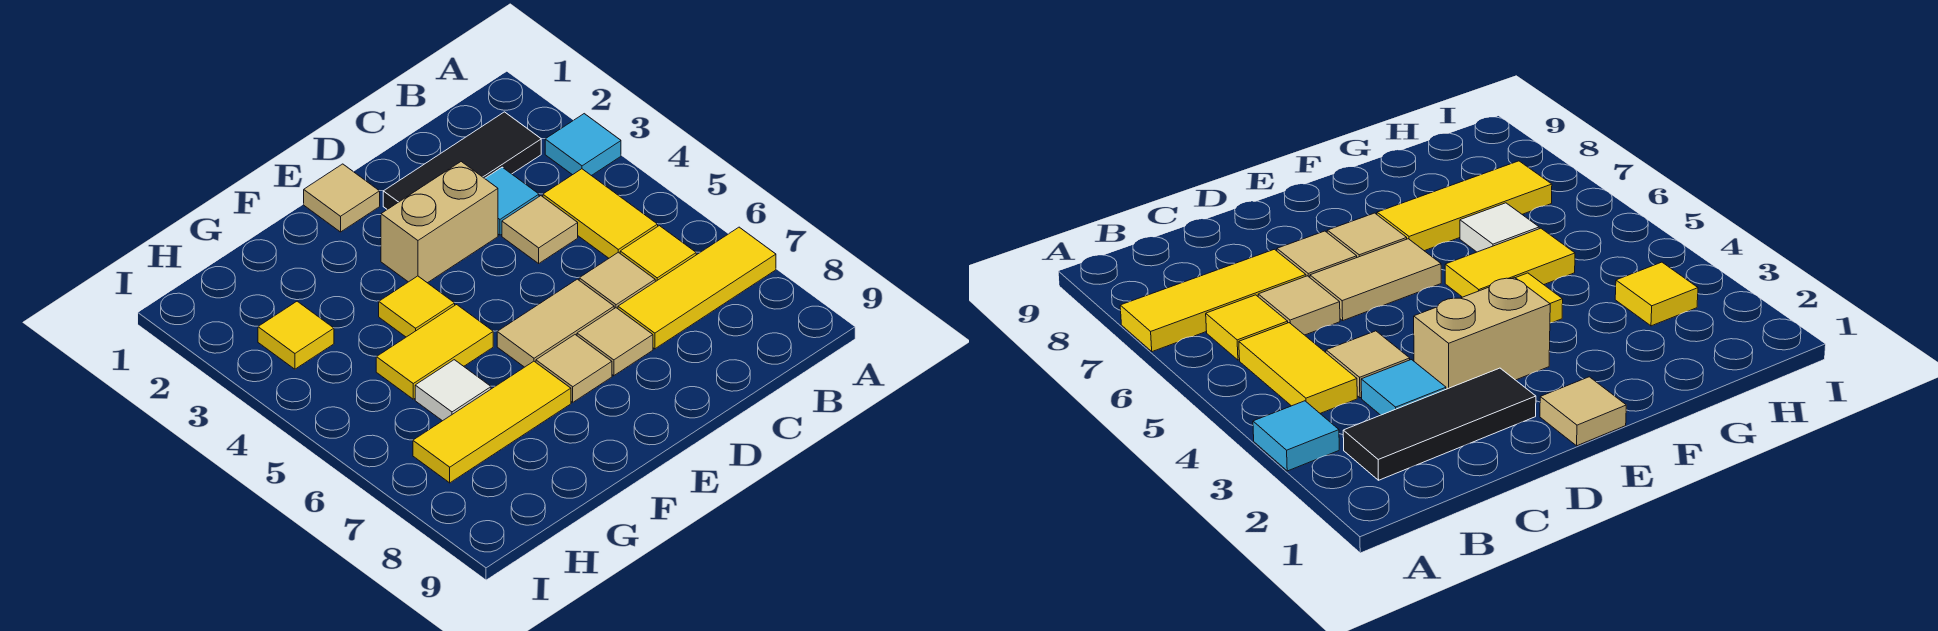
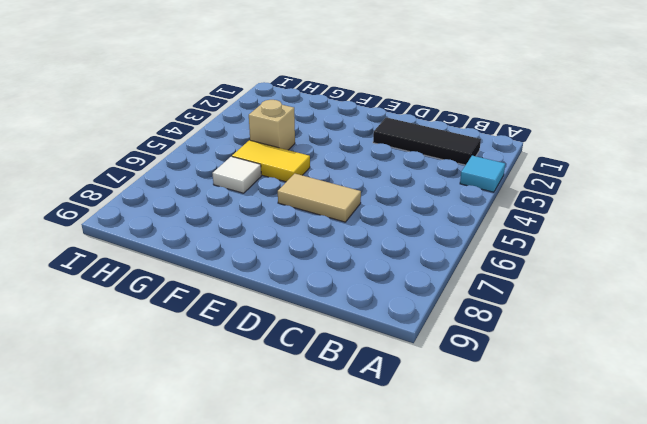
tan brick G4 level 1 -> none
none -> yellow tile A7:C7 level 1
none -> yellow tile B4:B5 level 1
none -> yellow tile B6 level 1

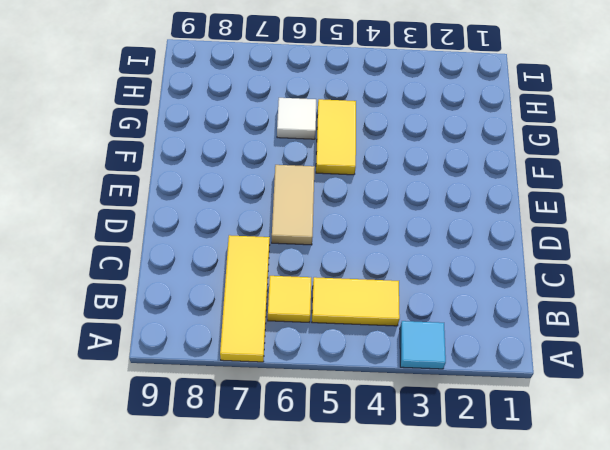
none -> black tile B2:D2 level 1
none -> cyan tile C3 level 1
none -> tan tile C4 level 1

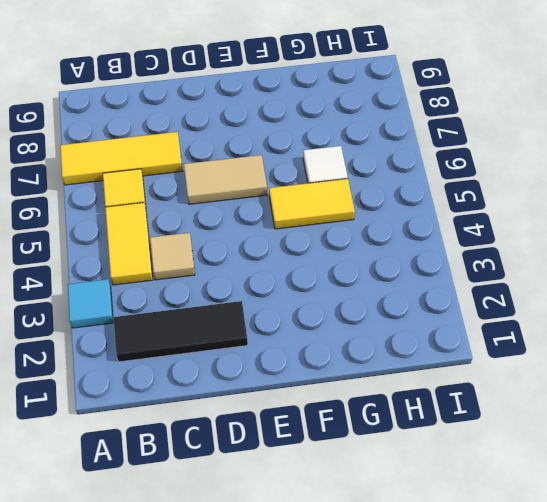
none -> cyan tile C3 level 1
none -> tan tile C6 level 1
none -> tan brick D3:E3 level 1

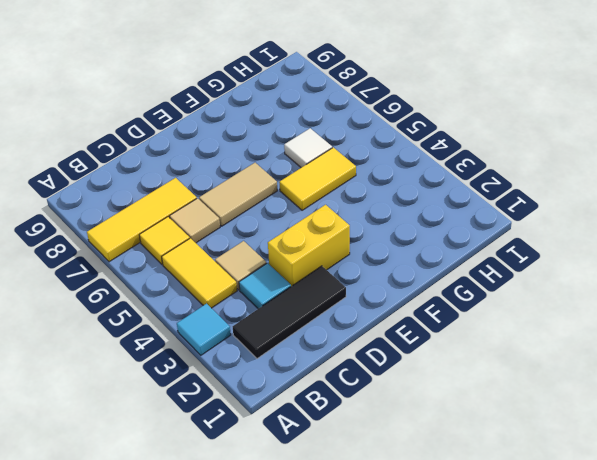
yellow brick D3:E3 level 1 -> tan brick D3:E3 level 1
none -> tan tile D7 level 1
none -> tan tile E1 level 1
none -> tan tile E7 level 1

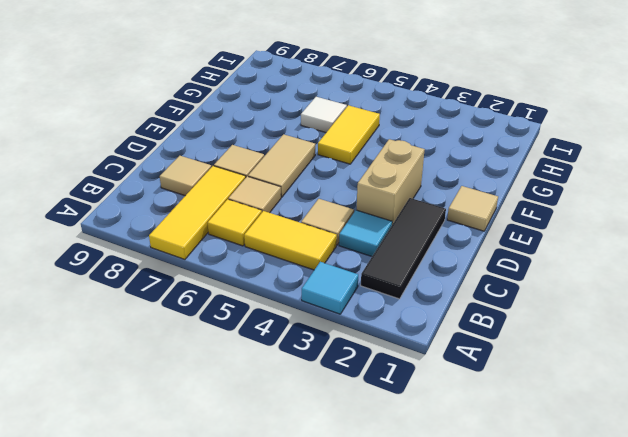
tan tile C8 level 1 -> tan tile E7 level 1
none -> yellow tile F4 level 1
none -> yellow tile F7:H7 level 1
none -> yellow tile H3 level 1

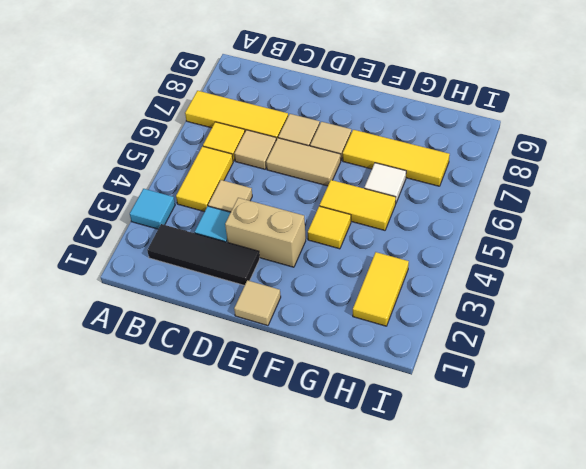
yellow tile H2:H3 level 1 -> yellow tile H3 level 1

